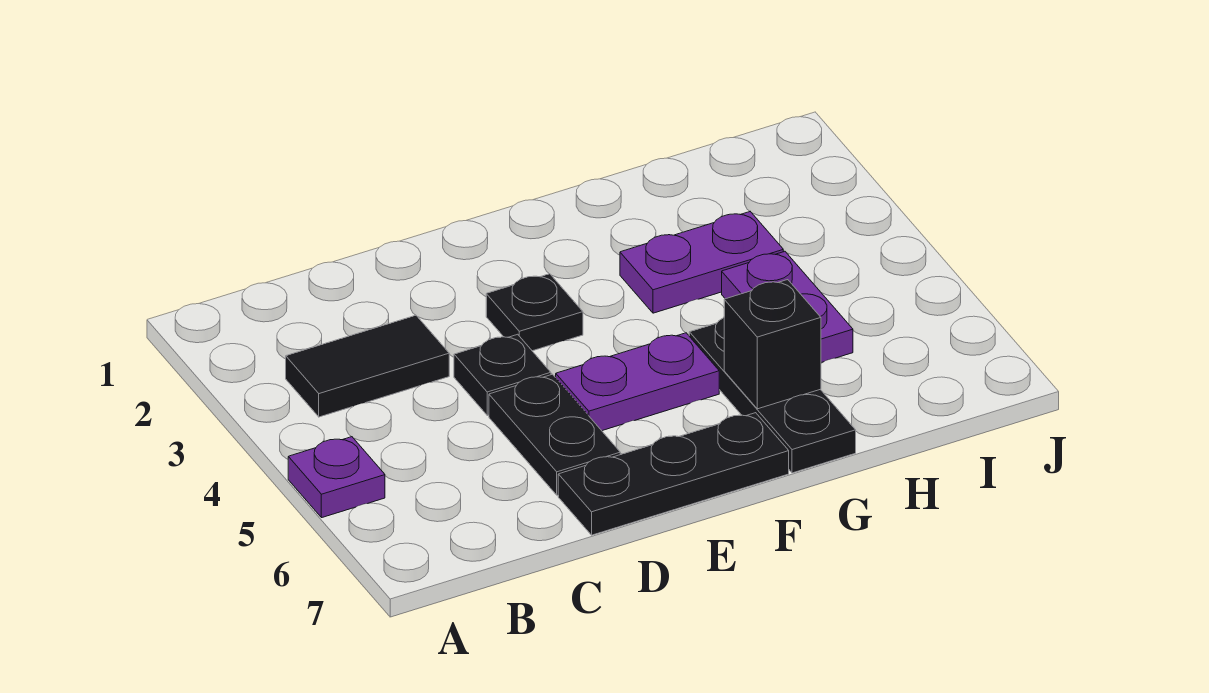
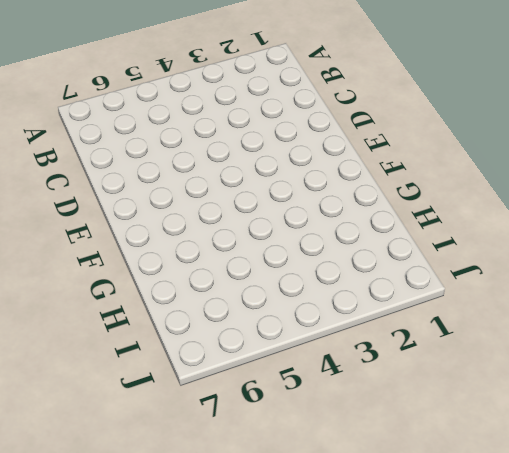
none -> purple plate A5 level 1
none -> black tile B3:C3 level 1

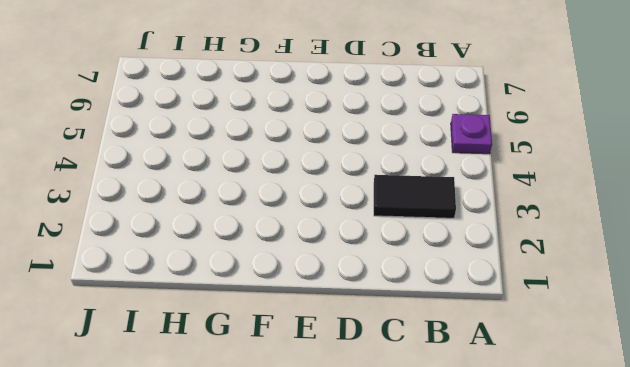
none -> black plate D4 level 1
none -> black plate D5:D6 level 1

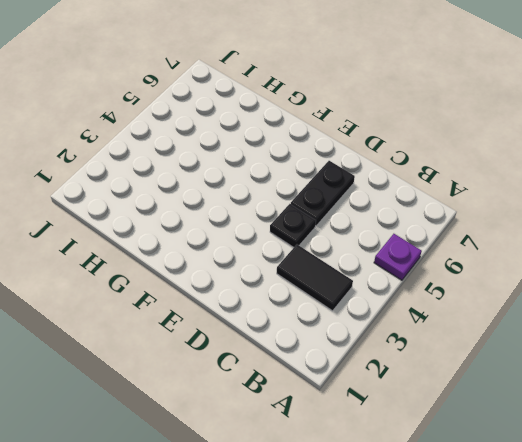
none -> black plate D7:F7 level 1
none -> black plate E3 level 1

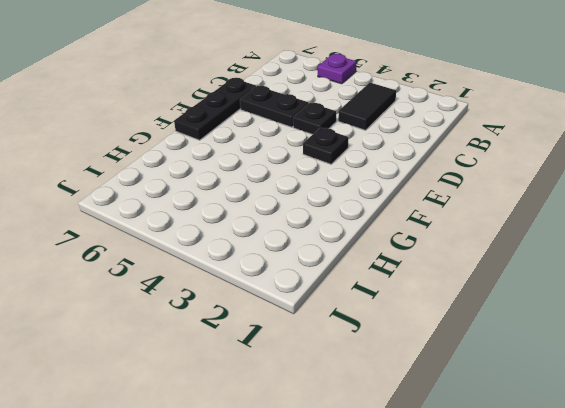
none -> purple plate E5:F5 level 1
none -> purple plate G3:H3 level 1

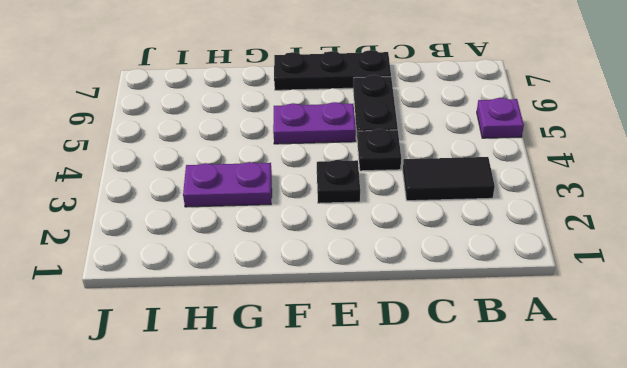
none -> black plate G5:G7 level 1
none -> purple plate H4:H5 level 1

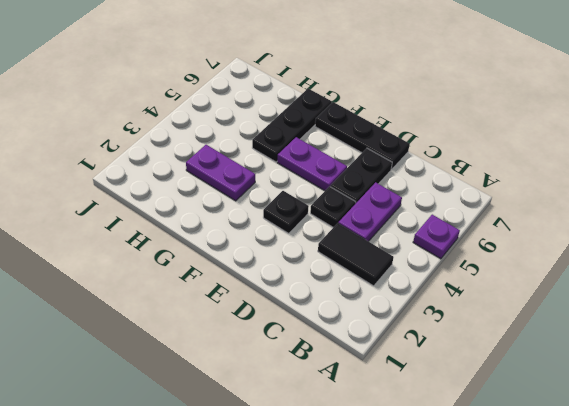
purple plate C4:C5 level 1 -> purple plate H4:H5 level 1
none -> black brick G6 level 2

